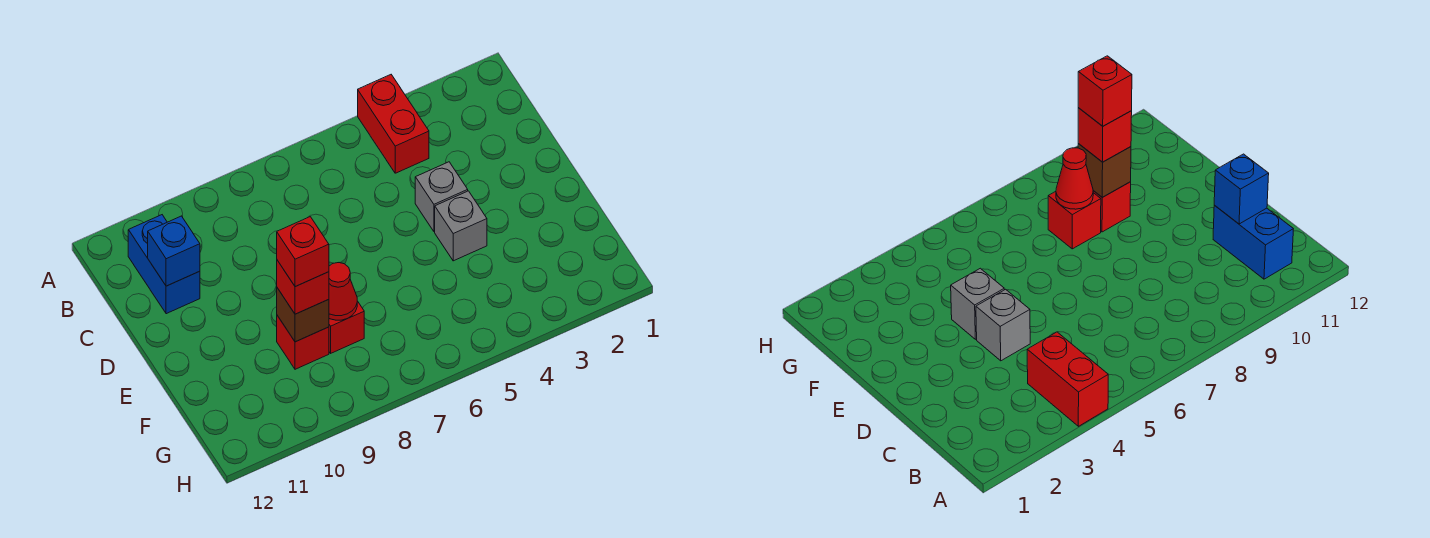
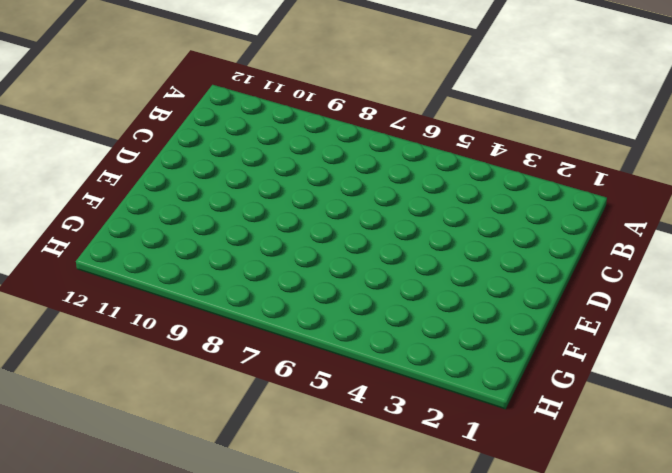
none -> red brick A4:B4 level 1
none -> blue brick B11:C11 level 1

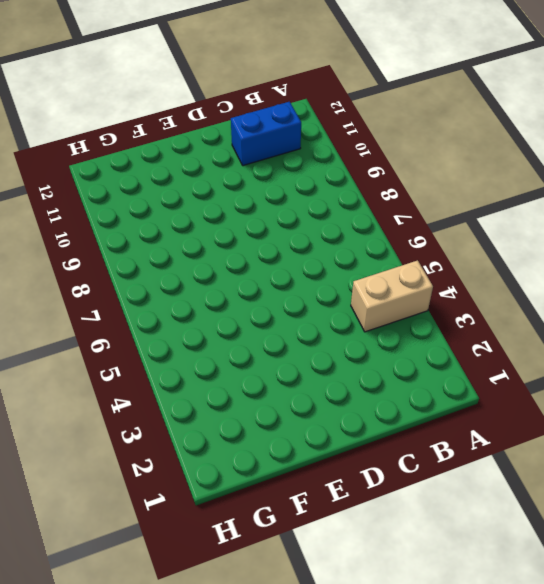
tan brick A4:B4 level 1 -> red brick A4:B4 level 1
none -> grey brick D4 level 1
none -> grey brick E4 level 1

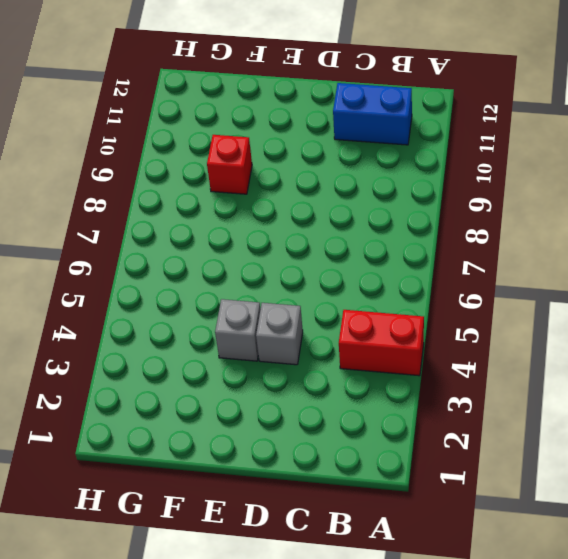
none -> red brick F8 level 1
none -> blue brick C11 level 2

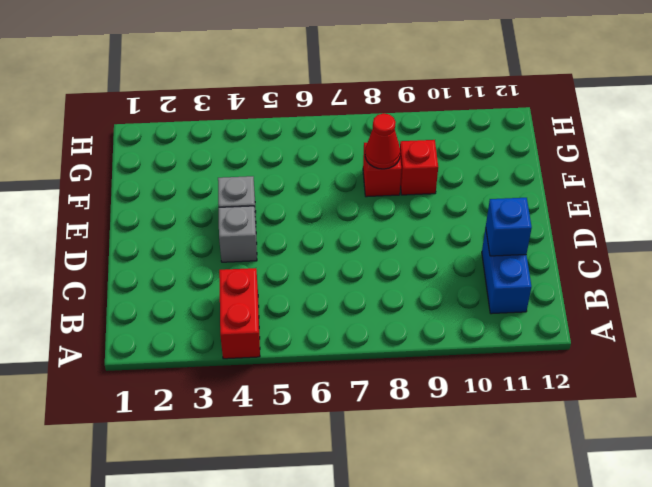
none -> brown brick F9 level 2
none -> red brick F9 level 3

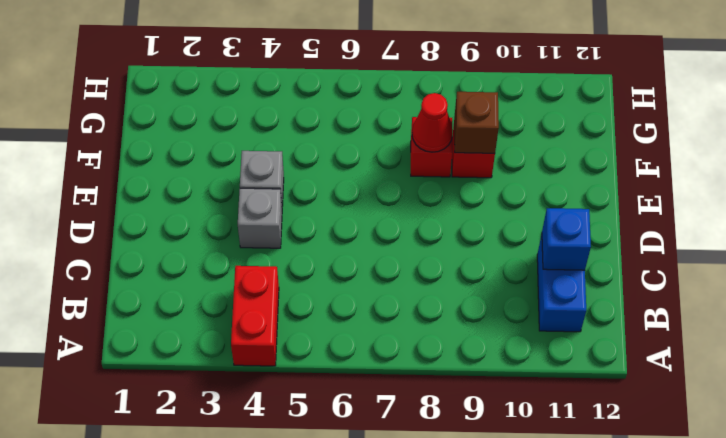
none -> red brick F9 level 3
none -> red brick F9 level 4

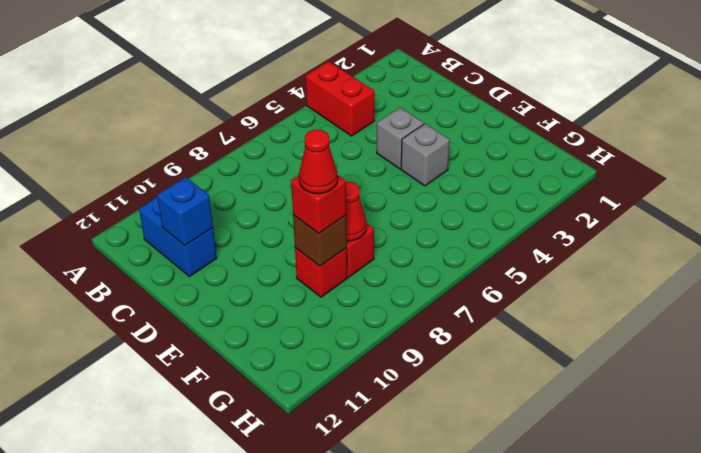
red cone F9 level 4 -> red brick F9 level 4

